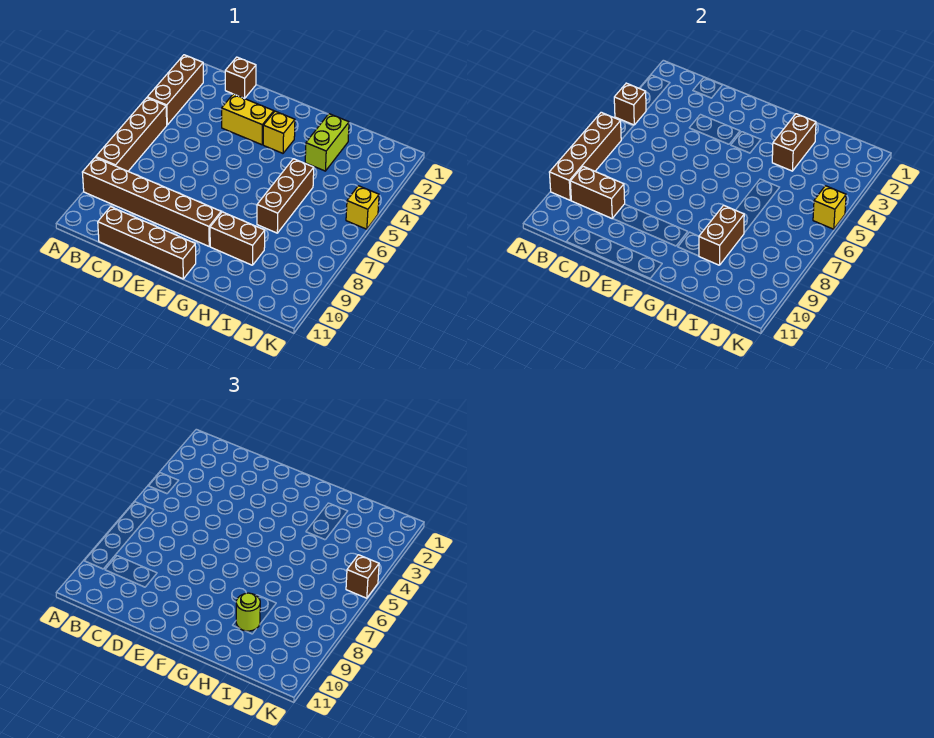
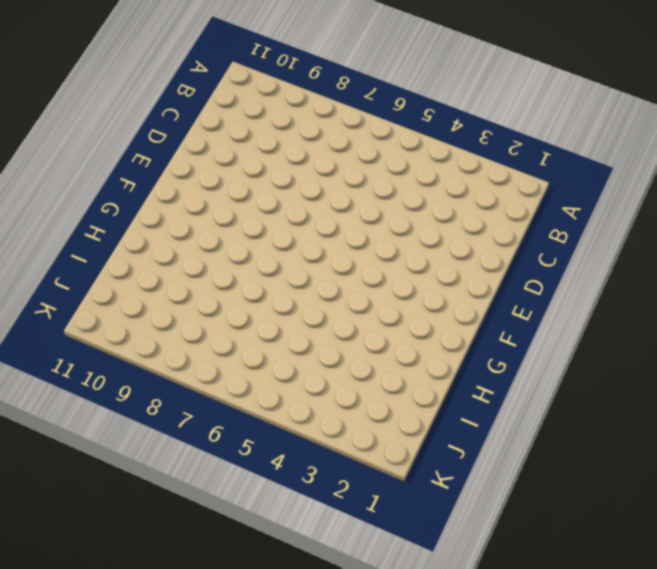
none -> brown brick A2:A4 level 1
none -> brown brick A5:A8 level 1
none -> brown brick A9:F9 level 1

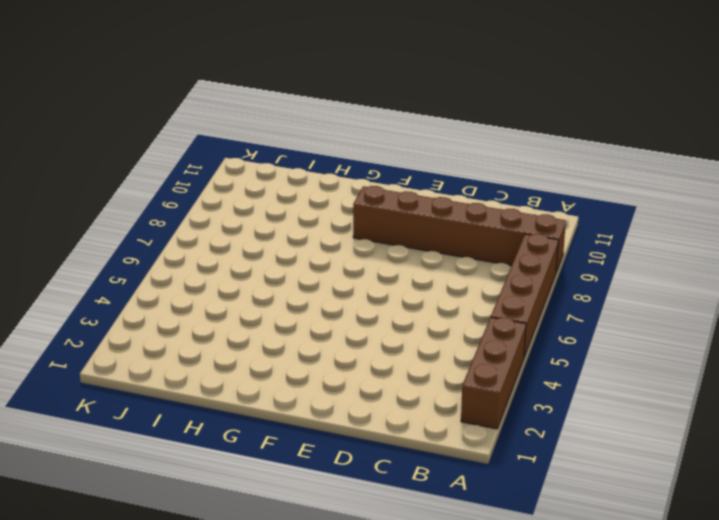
none -> brown brick C1 level 1
none -> brown brick C11:F11 level 1
none -> yellow brick D3:E3 level 1

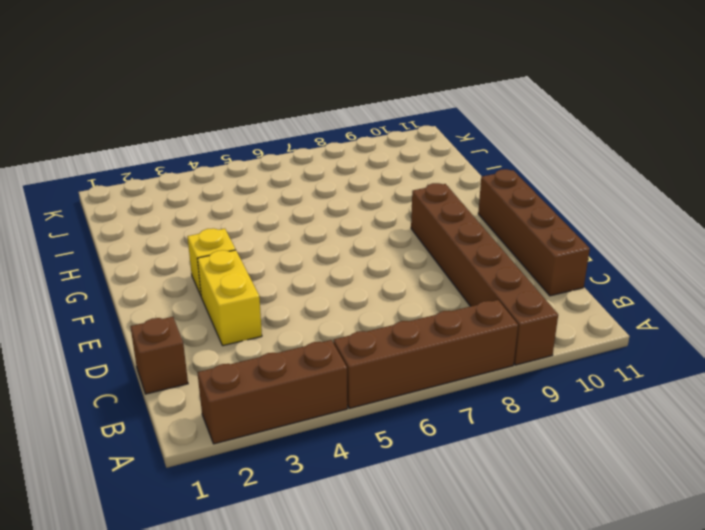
none -> brown brick G9:H9 level 1
none -> lime brick H2:H3 level 1
none -> brown brick H5:H7 level 1

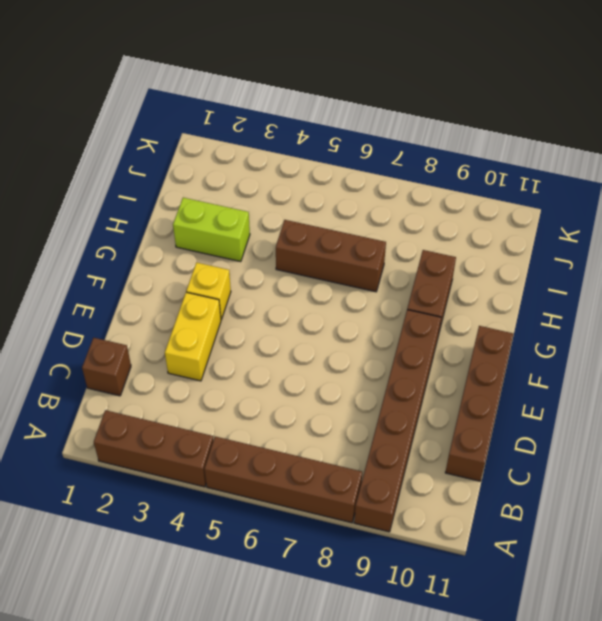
none -> yellow brick K5 level 1
none -> brown brick A4 level 2
none -> brown brick A6:A9 level 2

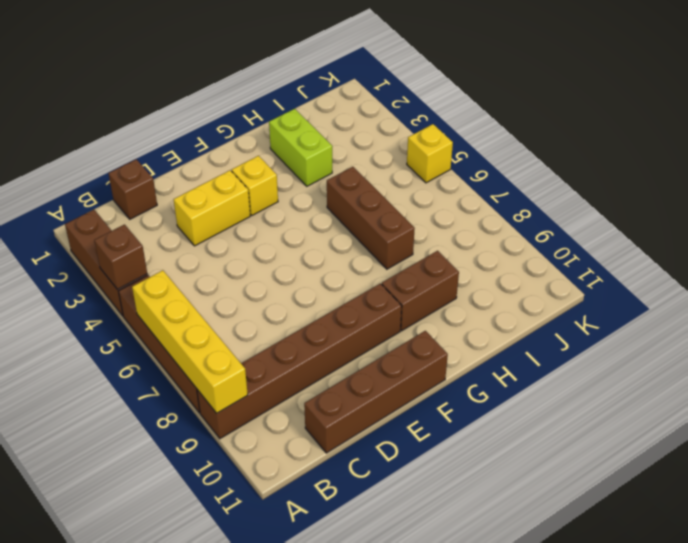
yellow brick A6:A9 level 2 -> brown brick A6:A9 level 2
none -> brown brick B9:C9 level 2
none -> brown brick H2:H3 level 2
none -> brown brick H8:H9 level 2

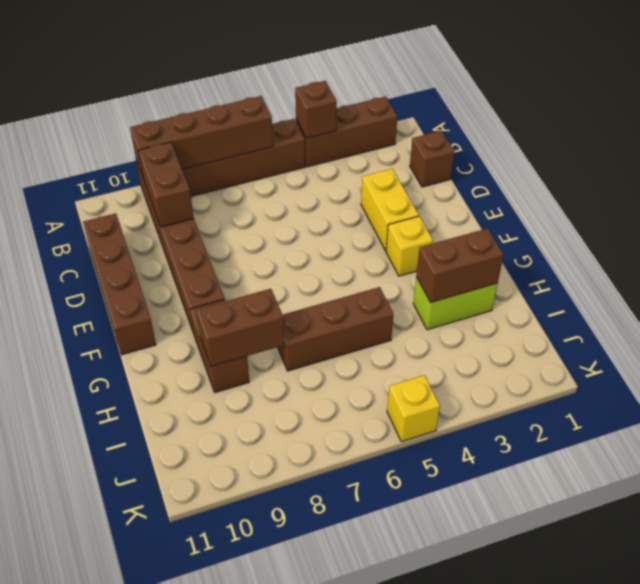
none -> yellow brick K5 level 2
none -> lime round brick H9 level 3
none -> brown brick K5 level 3

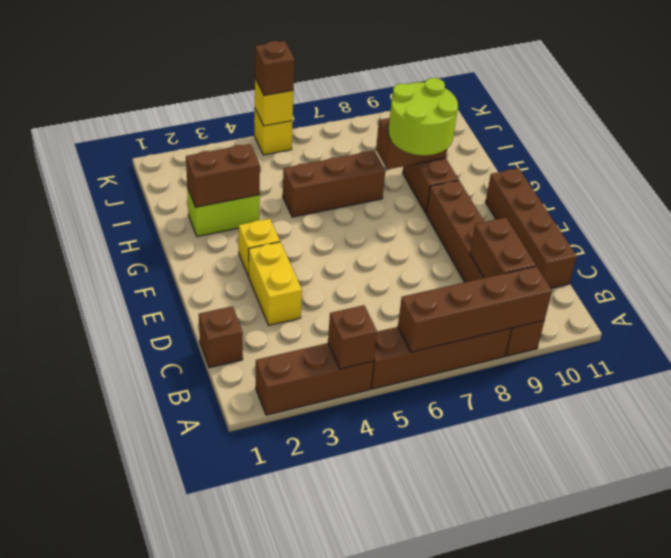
lime round brick G8:H9 level 3 -> lime round brick H9 level 3

